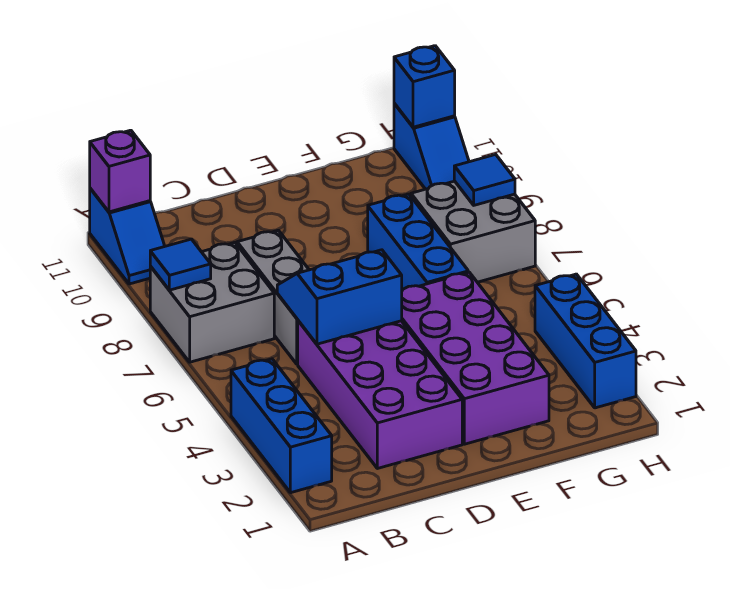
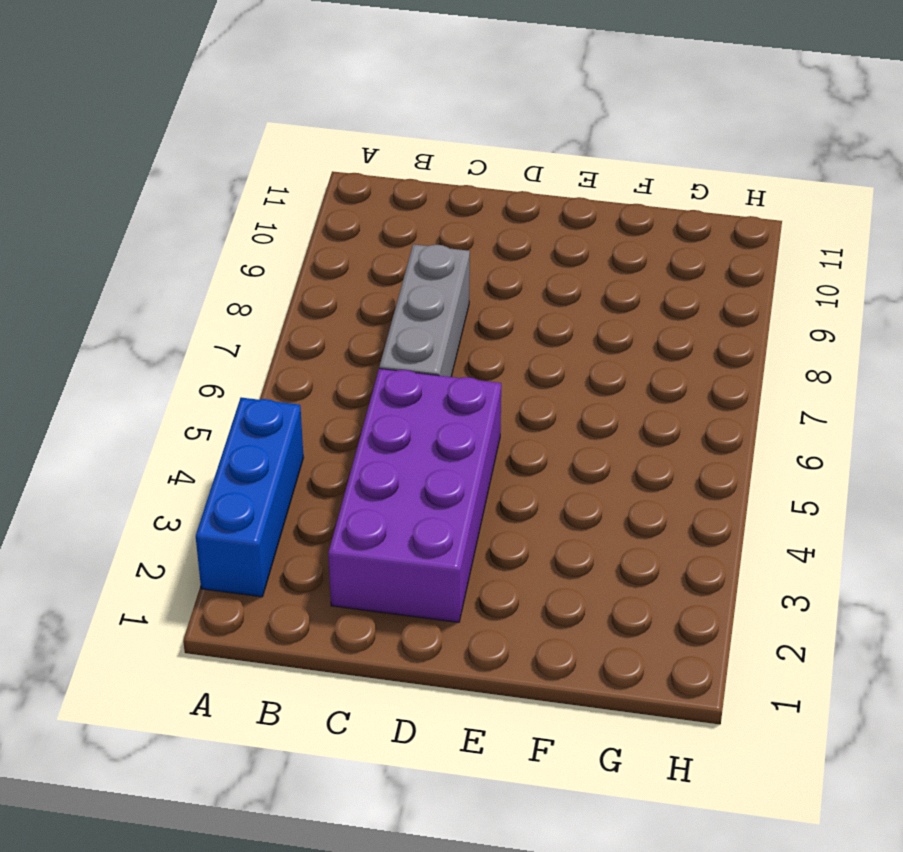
none -> grey brick A7:B8 level 1
none -> blue slope A10:A11 level 1 top 11
none -> purple brick E2:F5 level 1

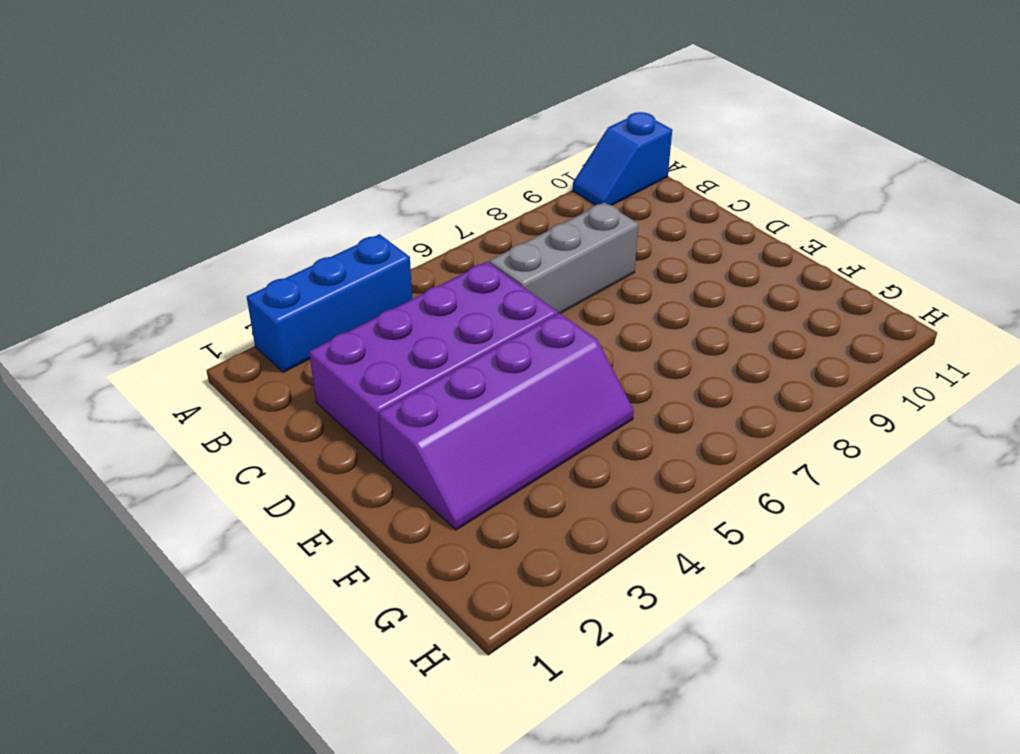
purple slope E2:F5 level 1 top E -> purple brick E2:F5 level 1
none -> grey brick A7:B8 level 1
none -> blue brick F6:F8 level 1
none -> grey brick G7:H8 level 1

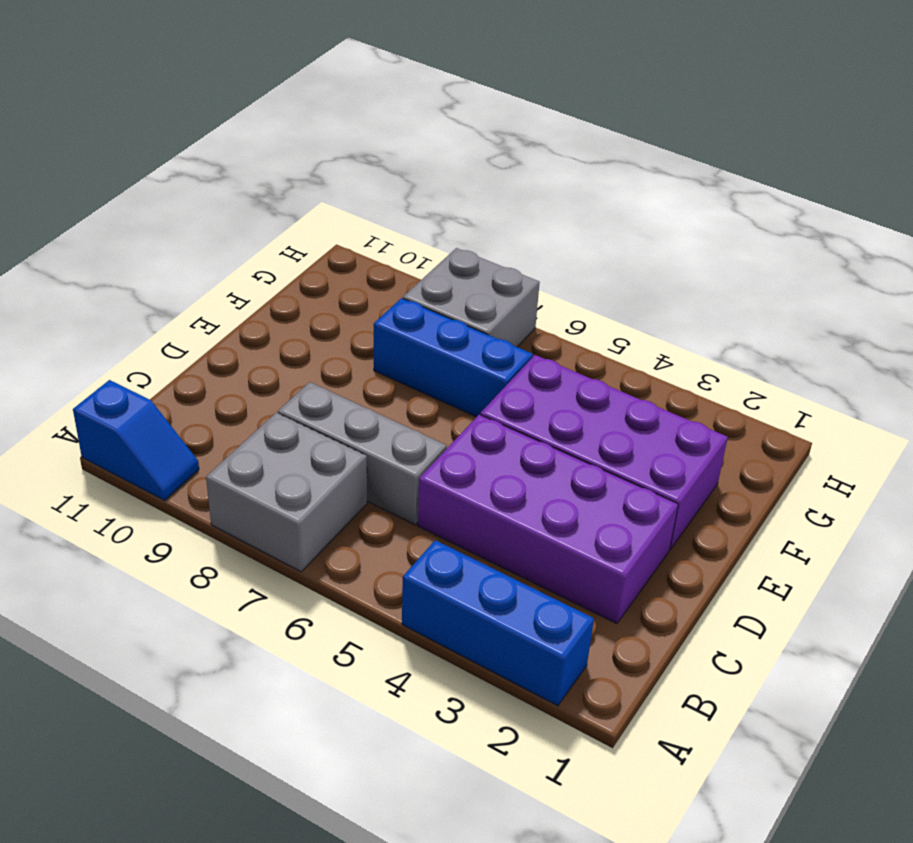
none -> blue brick H2:H4 level 1
none -> blue slope H10:H11 level 1 top 11
none -> blue tile A8 level 2

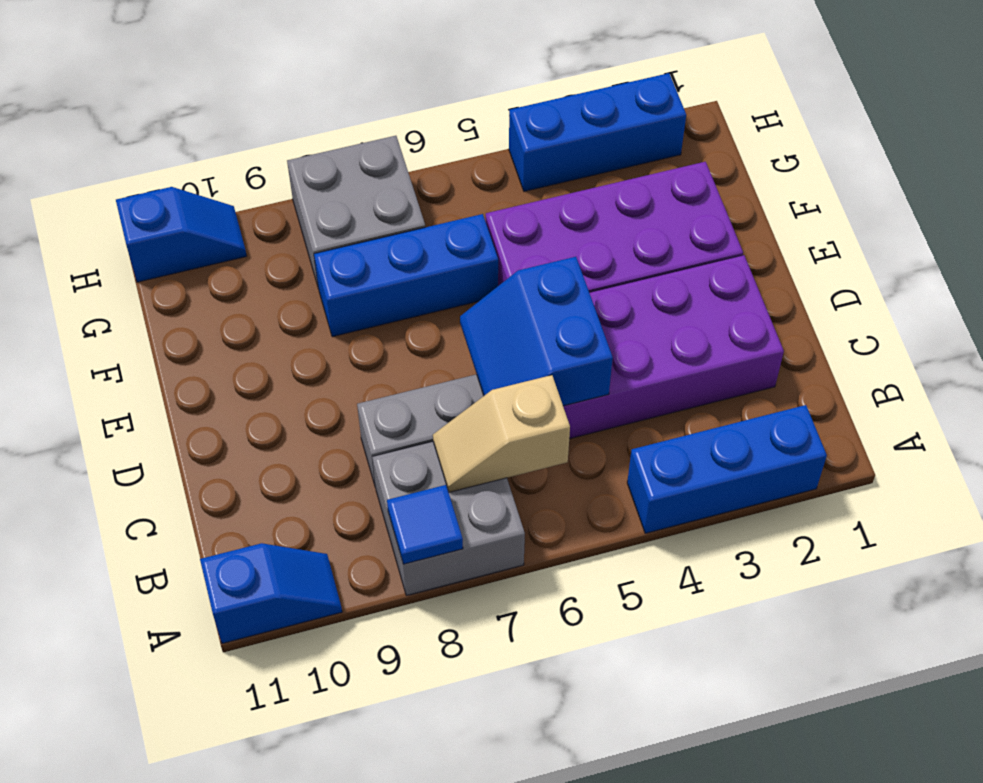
tan slope B6:B7 level 2 top 6 -> none
none -> purple brick A11 level 2
none -> blue tile H8 level 2
none -> blue brick H11 level 2

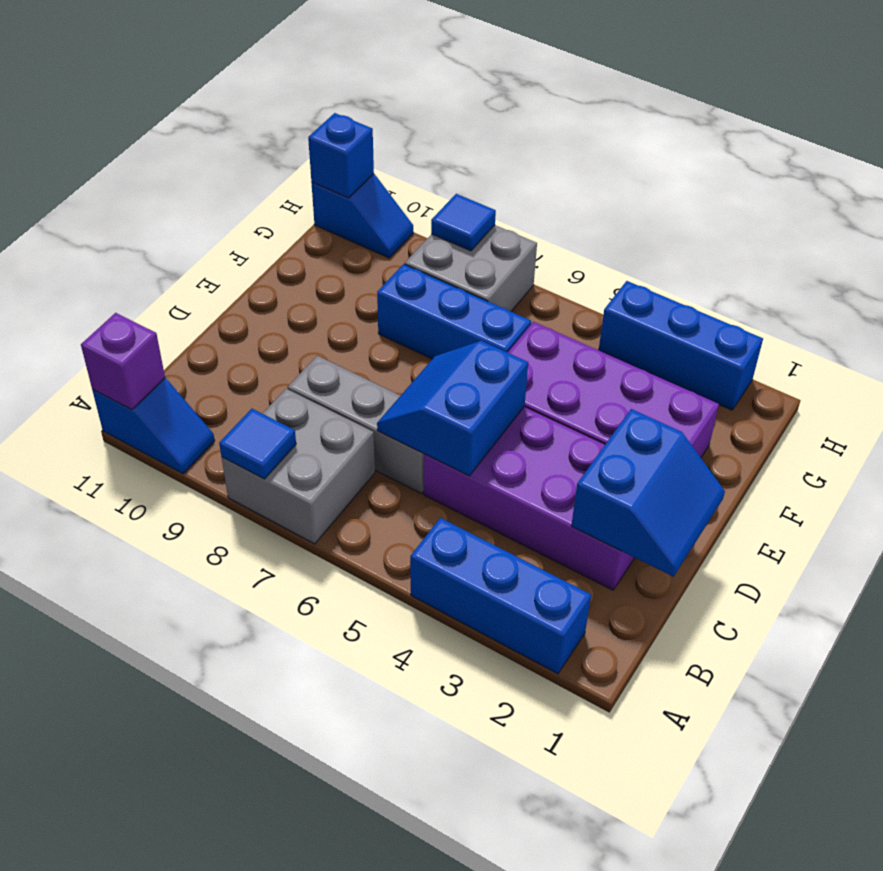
blue slope C1:D2 level 2 top 2 -> none

